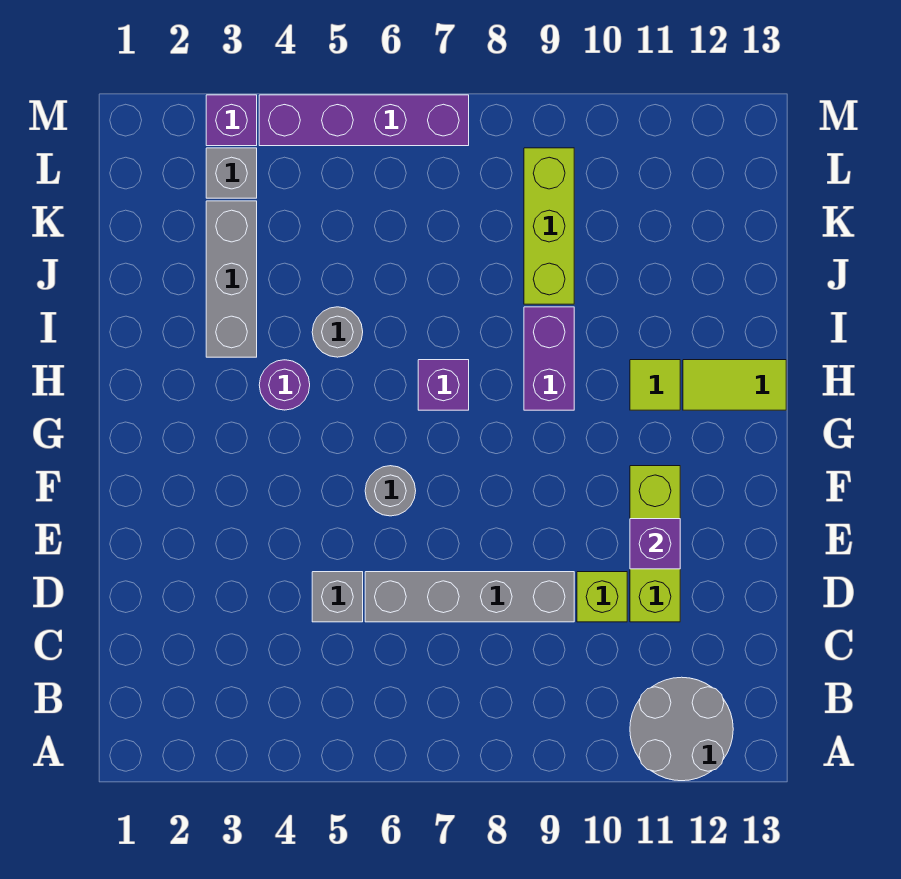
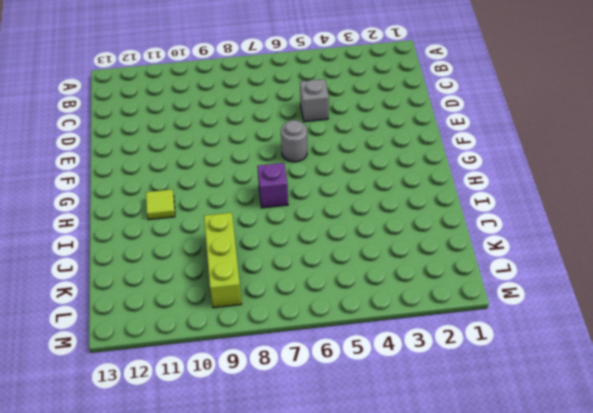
none -> grey round brick A11:B12 level 1
none -> grey brick D6:D9 level 1
none -> lime brick D10 level 1

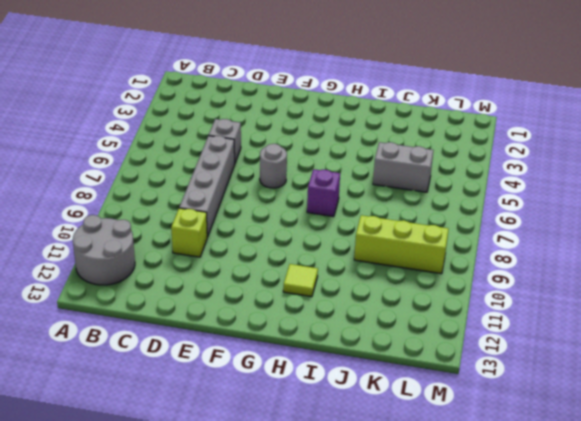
grey brick J5:K5 level 1 -> none
none -> lime brick D11:F11 level 1
none -> purple round brick H4 level 1
none -> purple brick H9:I9 level 1

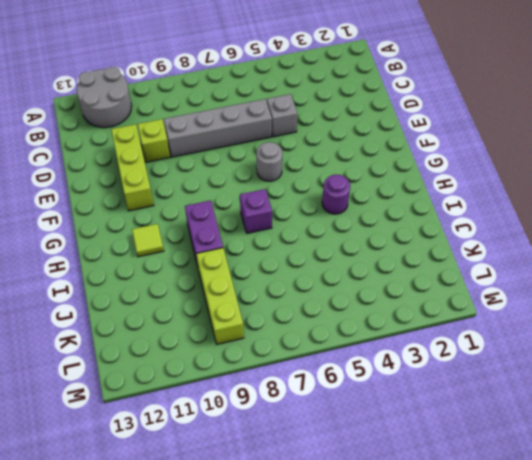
none -> lime tile H12:H13 level 1
none -> grey brick I3:K3 level 1
none -> grey round brick I5 level 1

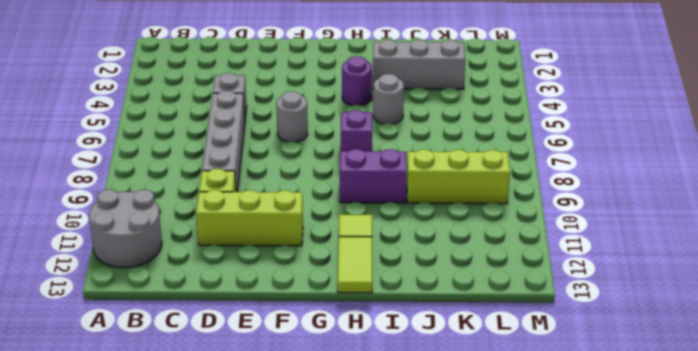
none -> grey brick L3 level 1
none -> purple brick M3 level 1
none -> purple brick M4:M7 level 1

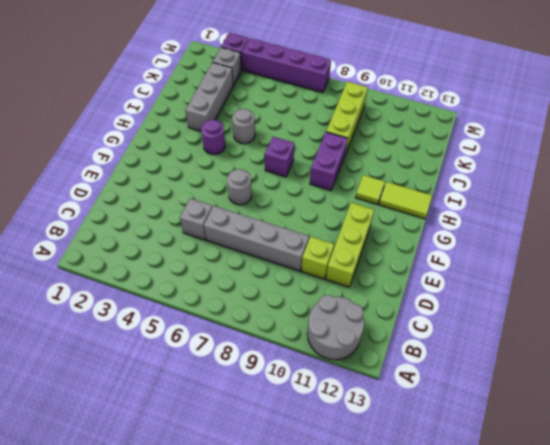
none -> purple brick E11 level 2

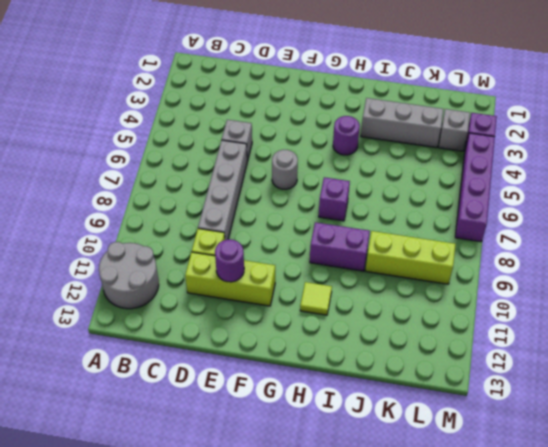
purple round brick E11 level 2 -> purple brick E11 level 2
none -> lime tile H12:H13 level 1
none -> grey round brick I5 level 1

